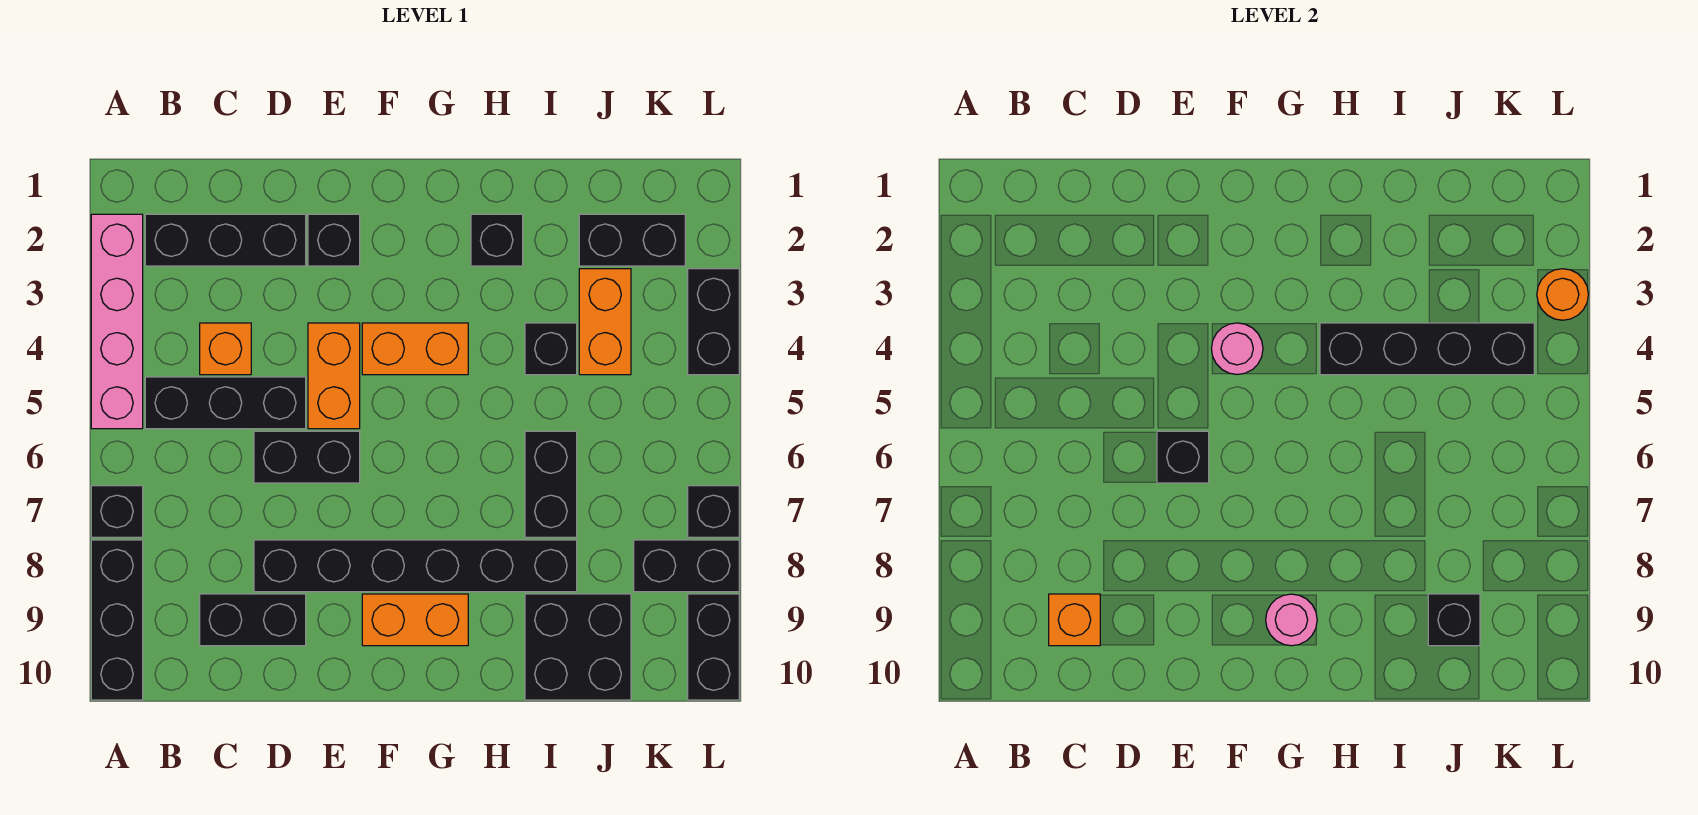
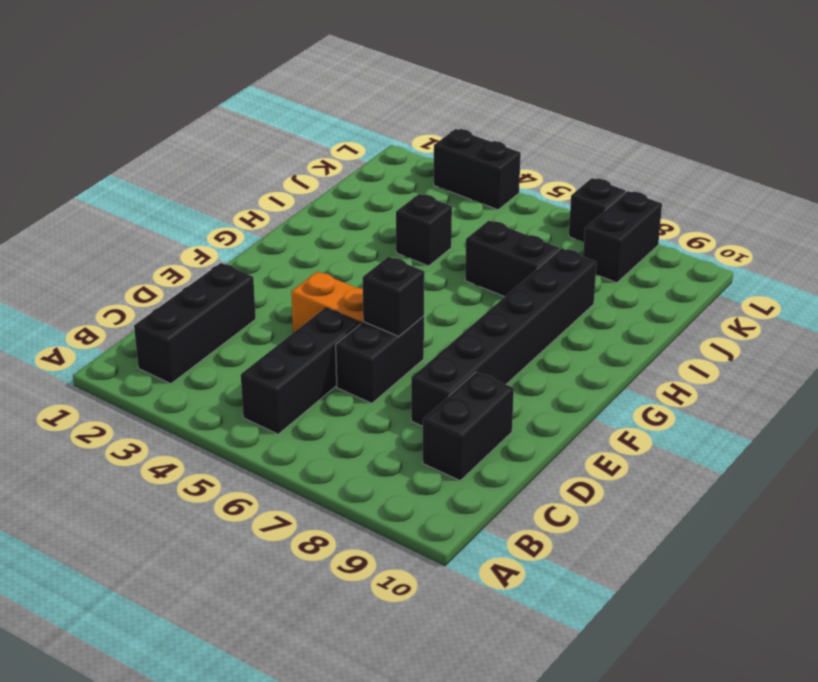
none -> pink brick A2:A5 level 1
none -> black brick A7 level 1
none -> black brick A8:A10 level 1
none -> orange brick C4 level 1

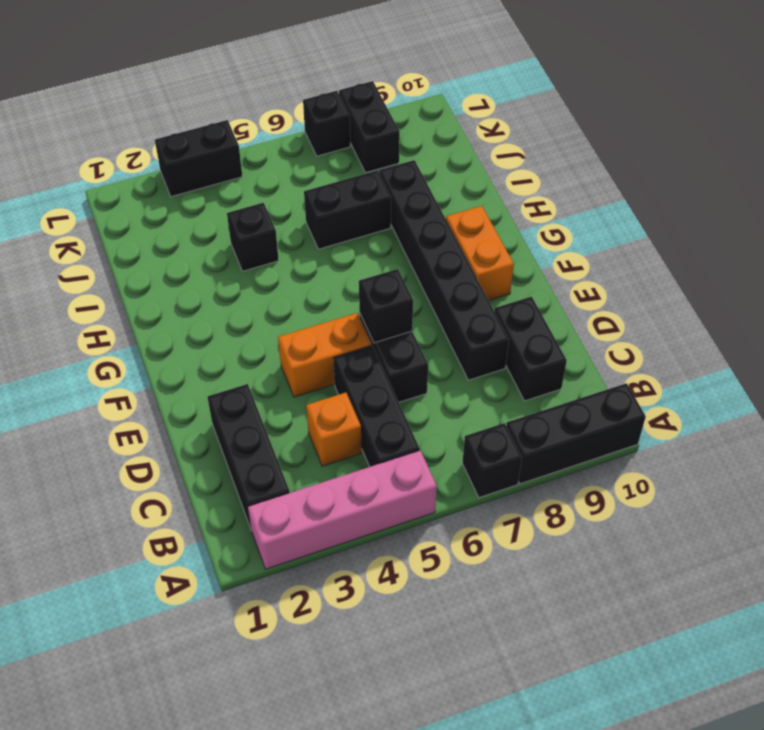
none -> black brick E2 level 1
none -> orange brick F4:G4 level 1
none -> black brick H2 level 1
none -> black brick I9:J10 level 1

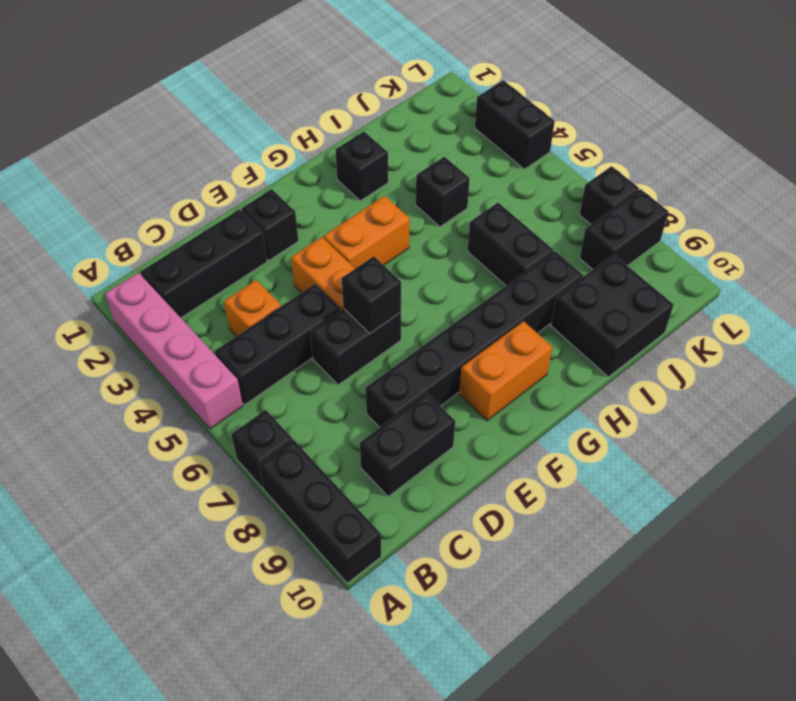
none -> black brick J2:K2 level 1
none -> orange brick J3:J4 level 1
none -> black brick L9:L10 level 1
none -> orange brick C9 level 2

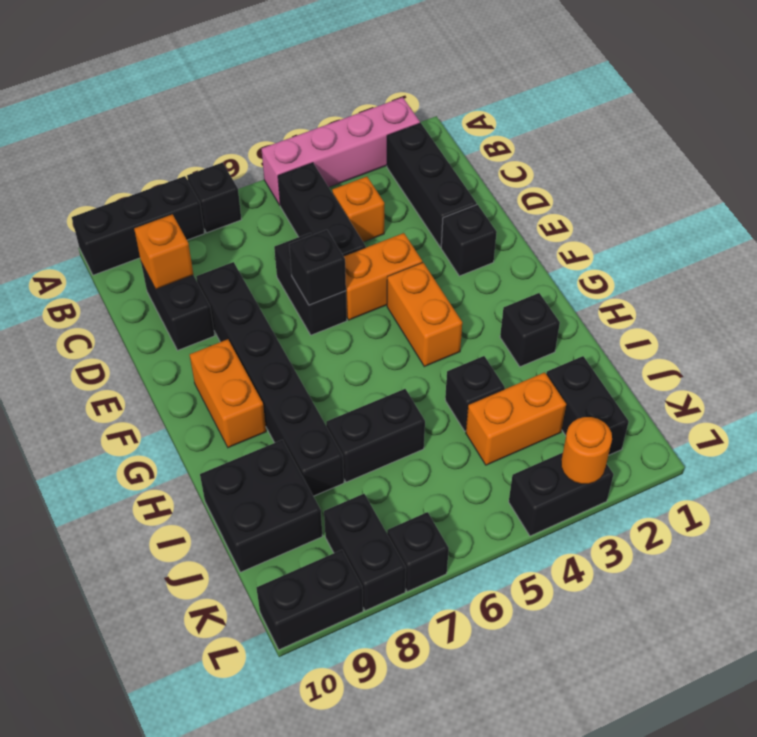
none -> pink round brick F4 level 2
none -> pink round brick G9 level 2
none -> black brick H4:K4 level 2
none -> black brick J9 level 2

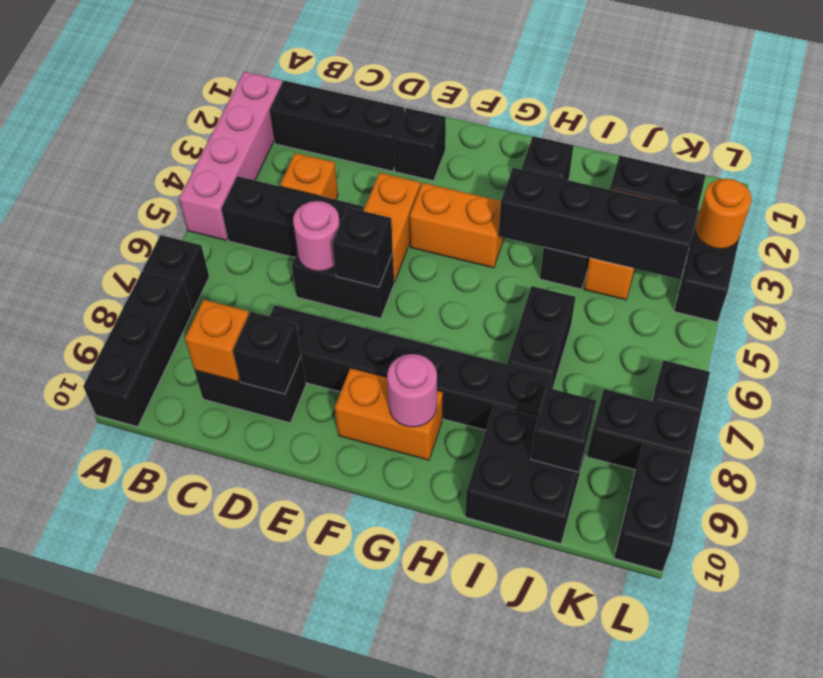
pink round brick D6 level 2 -> pink round brick F4 level 2
black brick D9 level 2 -> none

